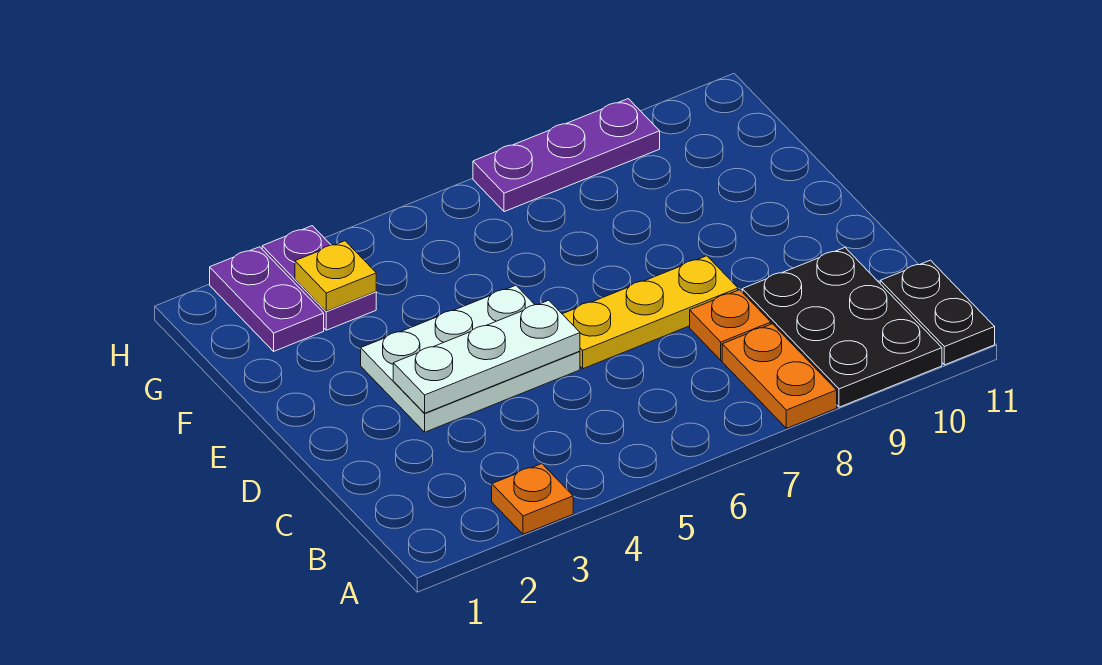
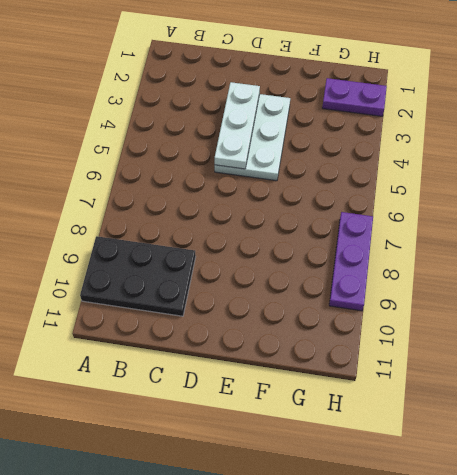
none -> orange plate A3 level 1
none -> orange plate A8:B8 level 1
none -> black plate A11:B11 level 1

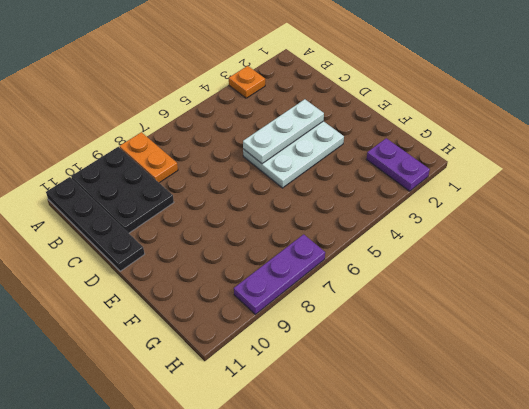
black plate A11:D11 level 1 -> black plate A11:B11 level 1
none -> orange plate C8 level 1
none -> yellow plate D6:D8 level 1
none -> purple plate G3:H3 level 1

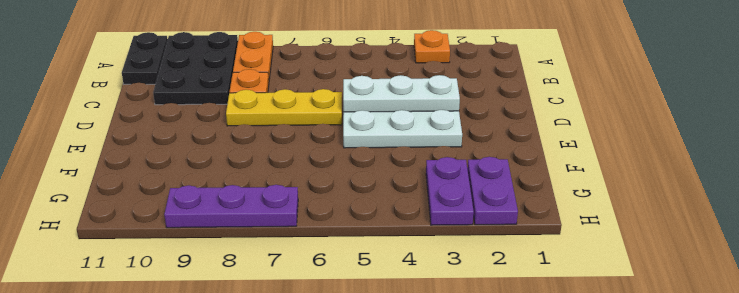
none -> yellow plate G3 level 2

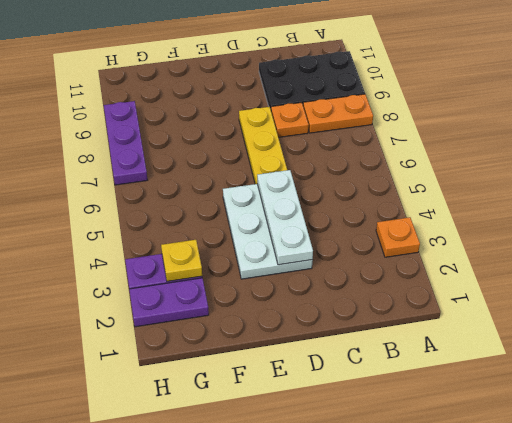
none -> black plate A11:B11 level 1

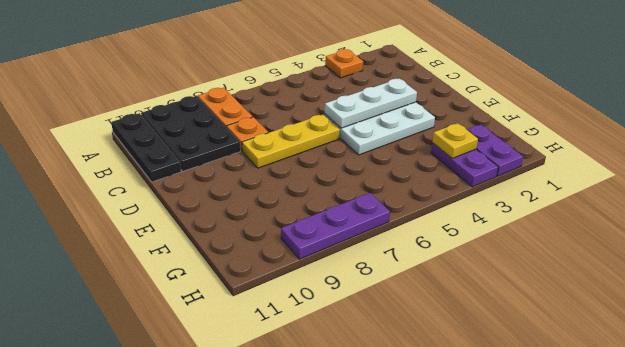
black plate A11:C11 level 1 -> black plate A11:B11 level 1

